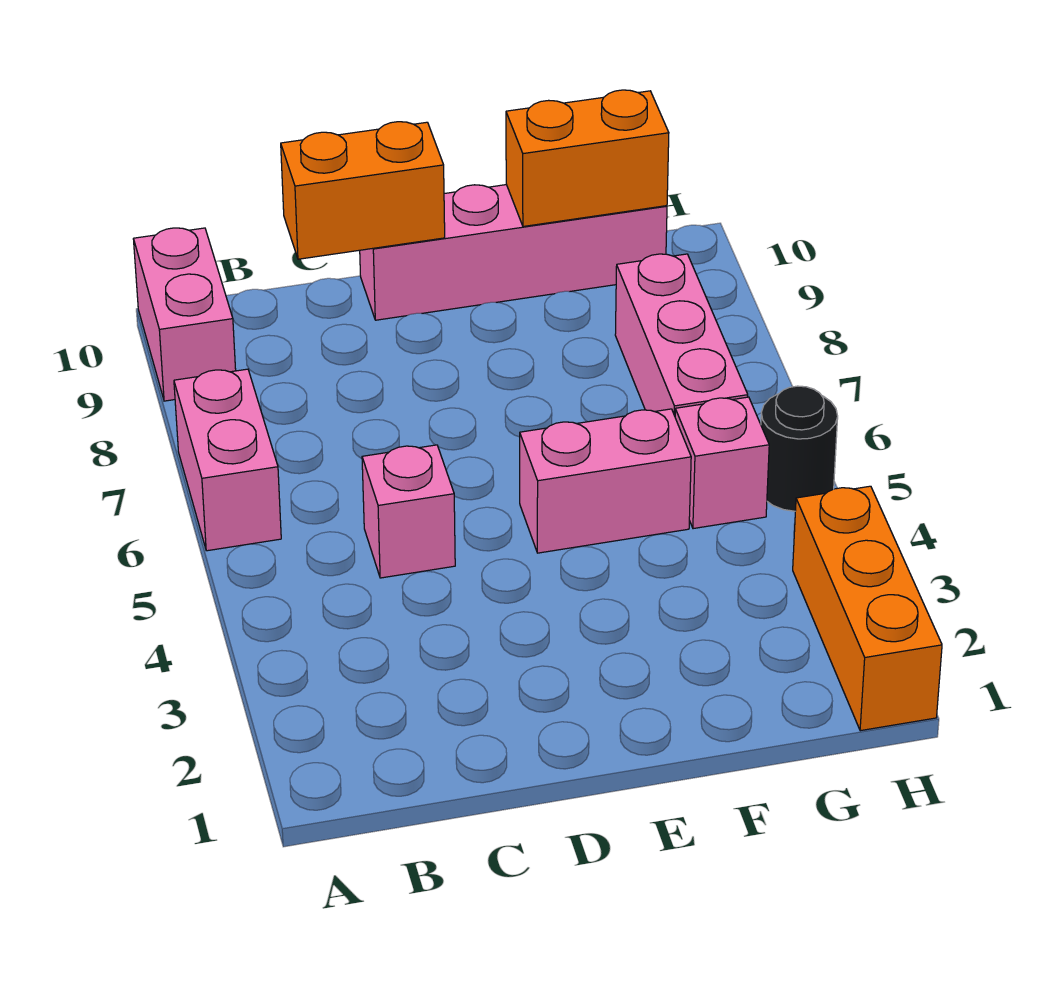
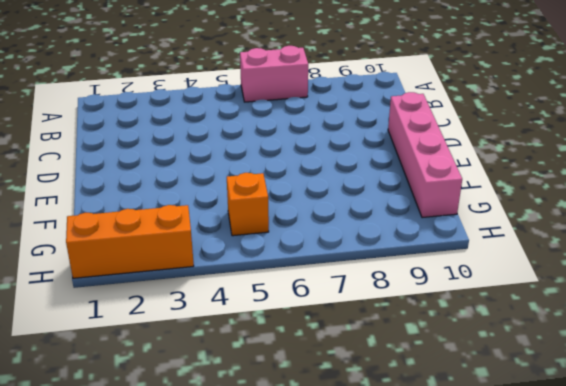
orange brick G5 level 1 -> pink brick G5 level 1
none -> pink brick A9:A10 level 1
none -> pink brick C5 level 1

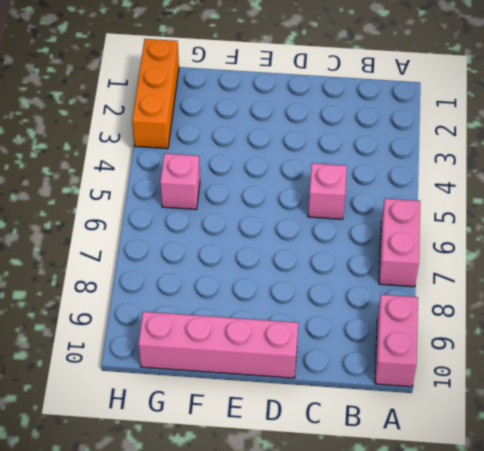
none -> pink brick E5:F5 level 1
none -> pink brick G6:G8 level 1

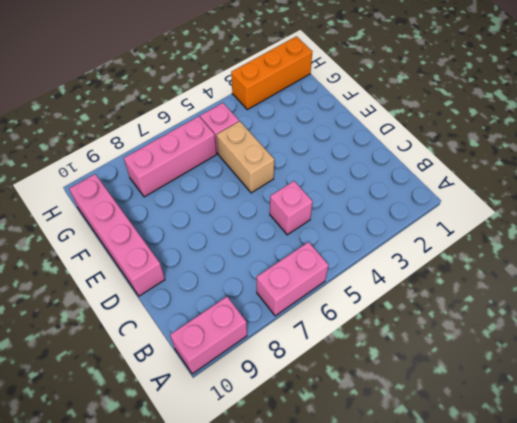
tan brick E5:F5 level 1 -> pink brick E5:F5 level 1
none -> black round brick H5 level 1
none -> orange brick C10:D10 level 2

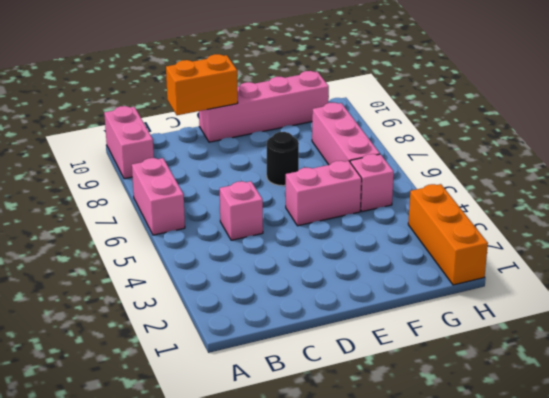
black round brick E7 level 1 -> black round brick H5 level 1
none -> orange brick F10:G10 level 2

